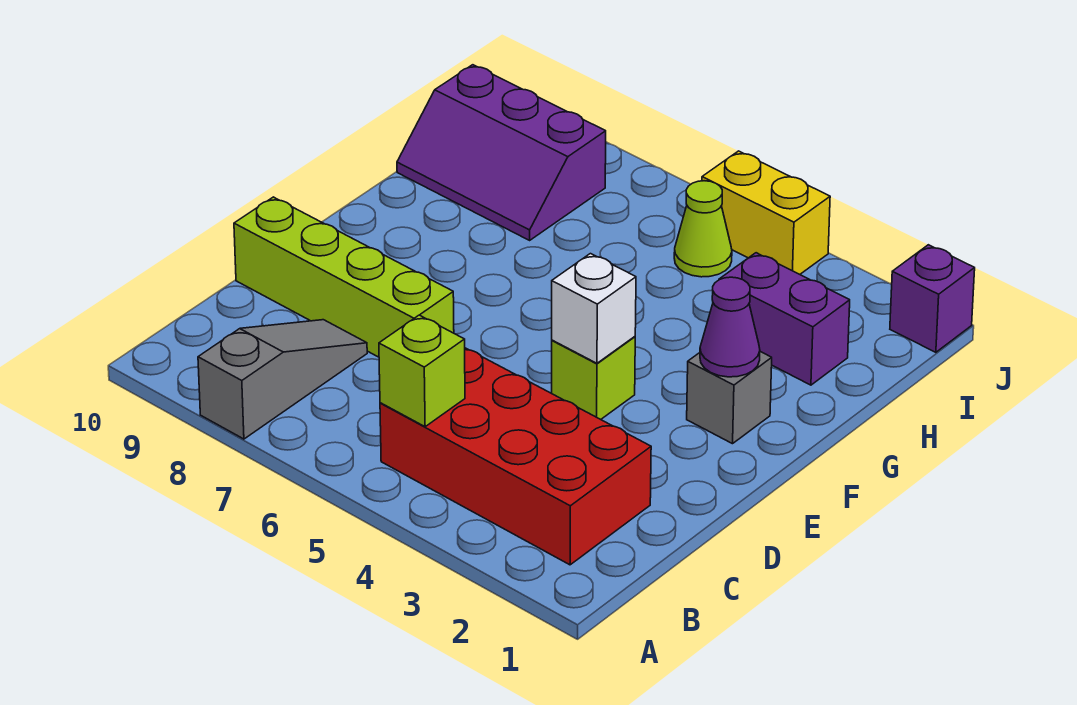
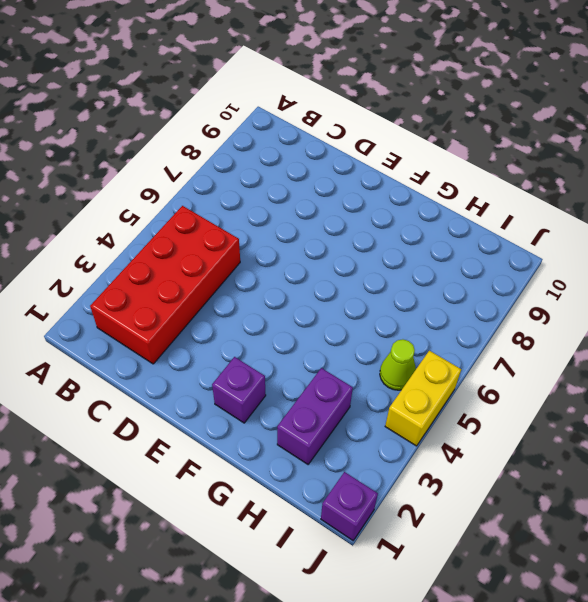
purple brick F2 level 1 -> grey brick F2 level 1
none -> grey slope A8:C8 level 1 top A
none -> lime brick D7:D10 level 1
none -> lime brick E4 level 1

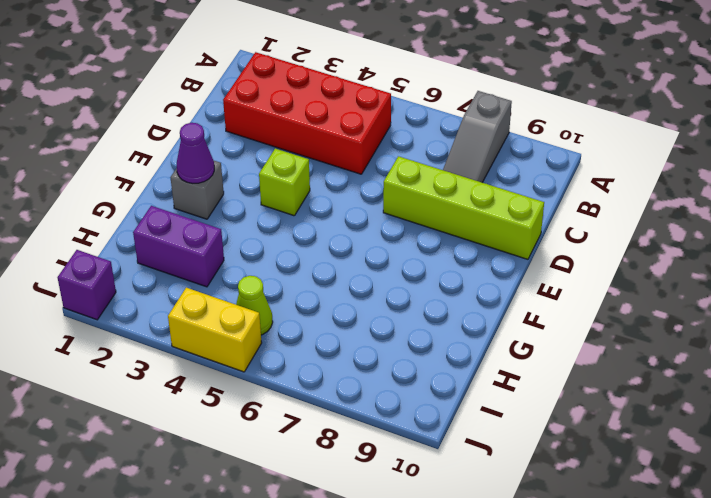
none -> purple slope H8:I10 level 1 top I
none -> lime brick B5 level 2
none -> white brick E4 level 2

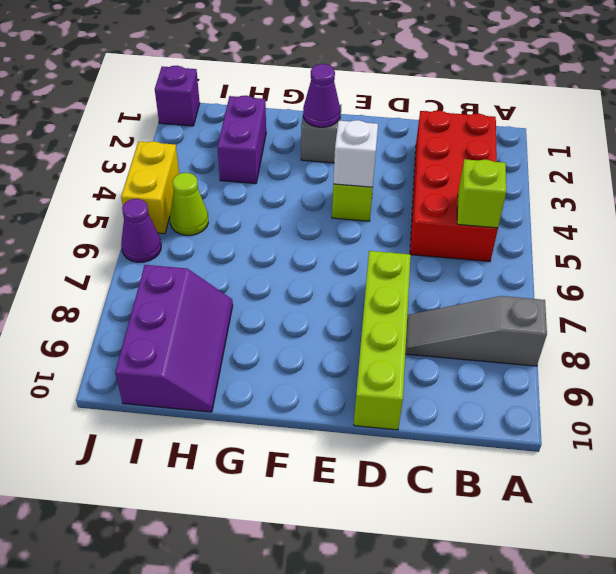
purple cone J6 level 1 -> none

